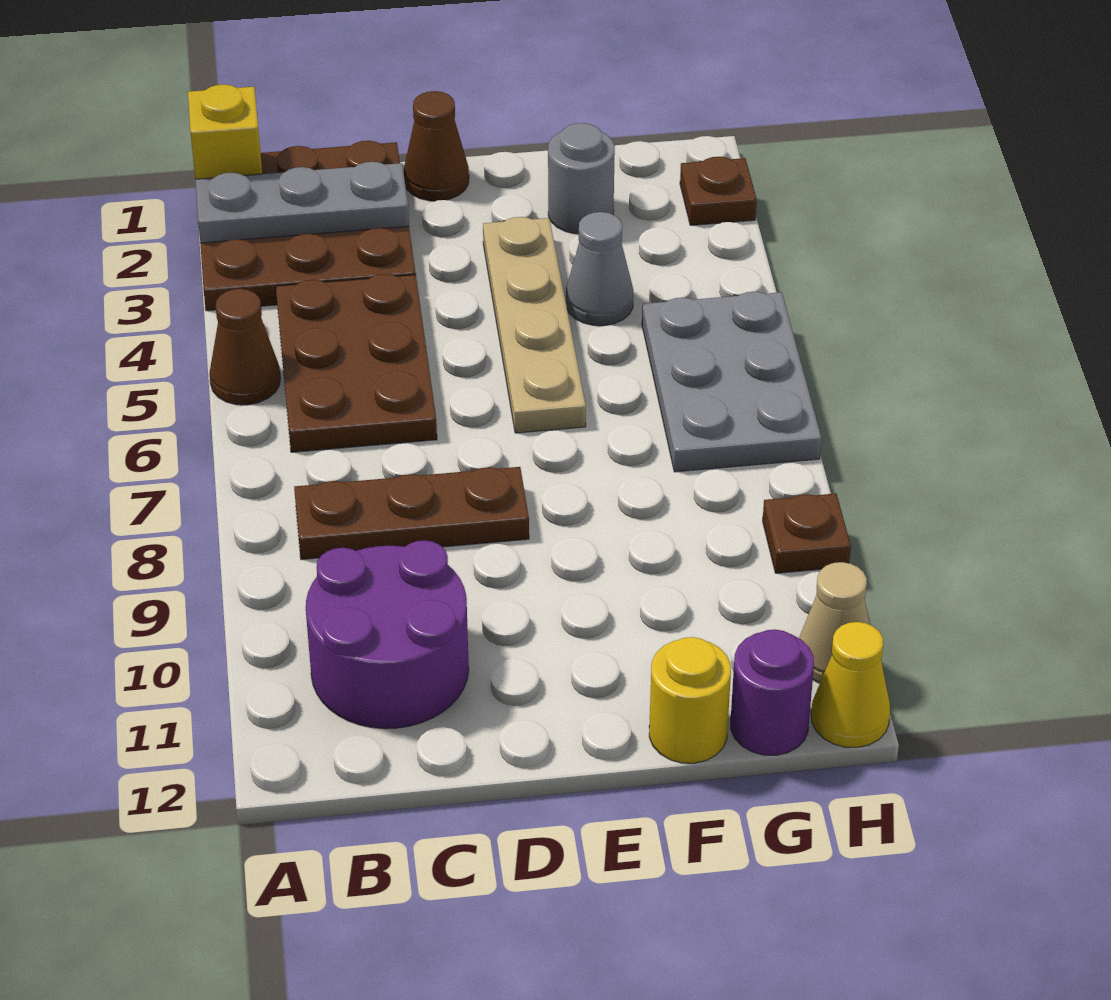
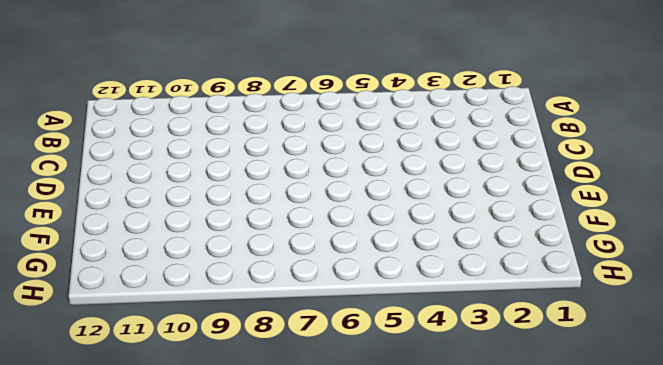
none -> brown plate A1:C3 level 1
none -> brown cone A5 level 1
none -> brown plate B4:C6 level 1

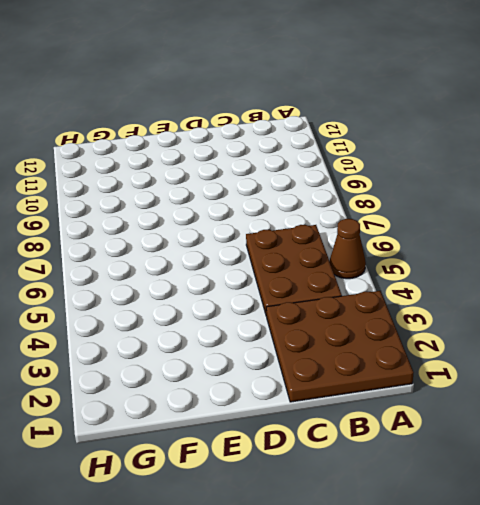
none -> brown plate B8:D8 level 1
none -> purple round brick B10:C11 level 1
none -> brown cone D1 level 1

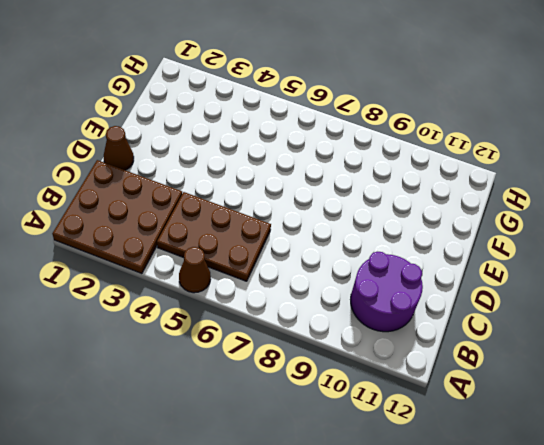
none -> brown plate B8:D8 level 1
none -> tan plate E3:E6 level 1
none -> grey round brick F2 level 1

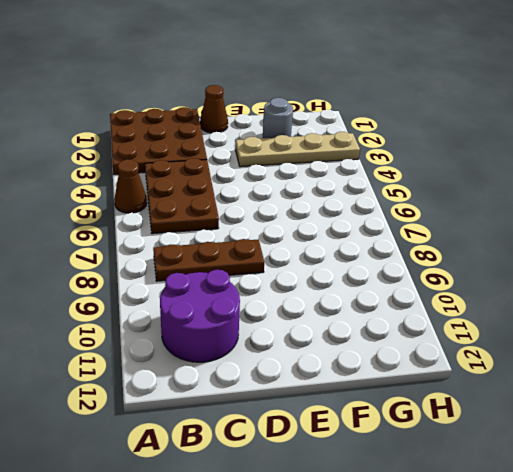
tan plate E3:H3 level 1 -> tan plate E3:E6 level 1
none -> grey cone F4 level 1
none -> yellow round brick F12 level 1
none -> grey plate G5:H7 level 1

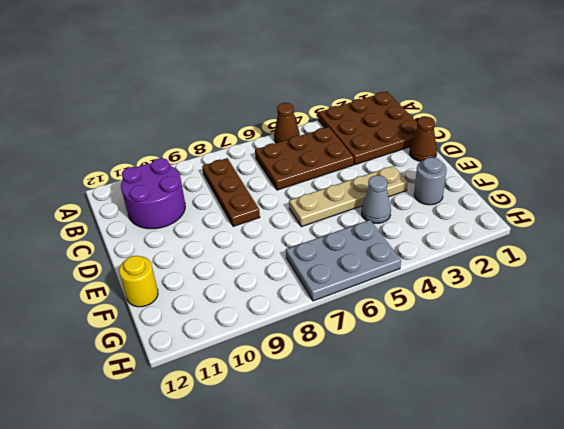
none -> purple round brick G12 level 1
none -> brown plate H2 level 1
none -> brown plate H9 level 1

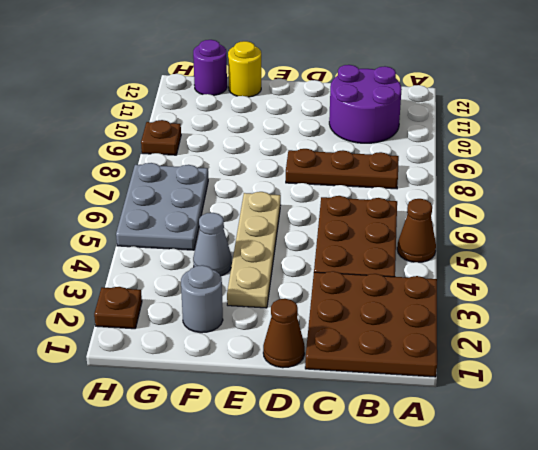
none -> tan cone H11 level 1
none -> yellow cone H12 level 1
none -> yellow brick A1 level 2

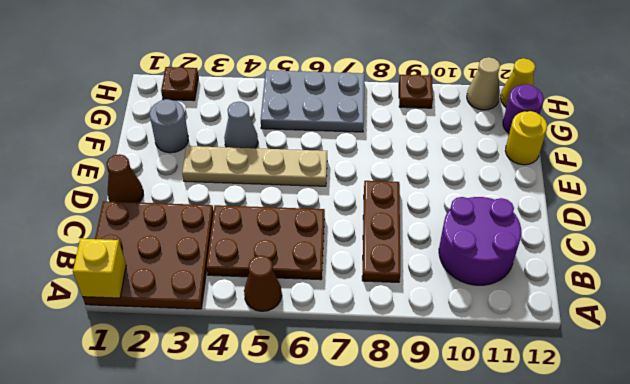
none -> grey plate A2:C2 level 2

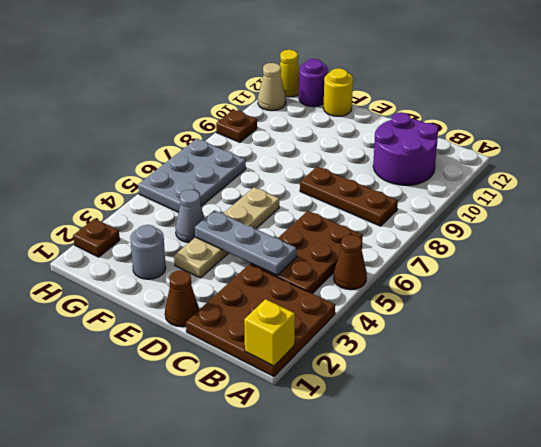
grey plate C4:E4 level 2 -> grey plate A2:C2 level 2

